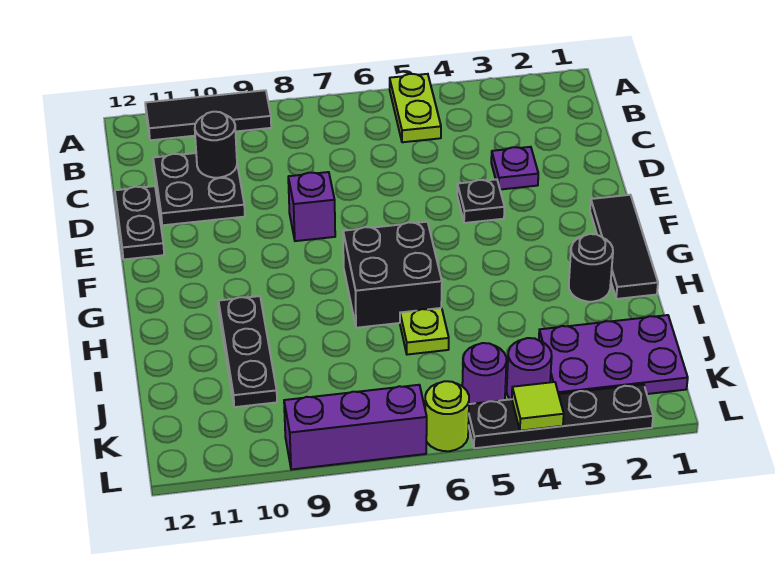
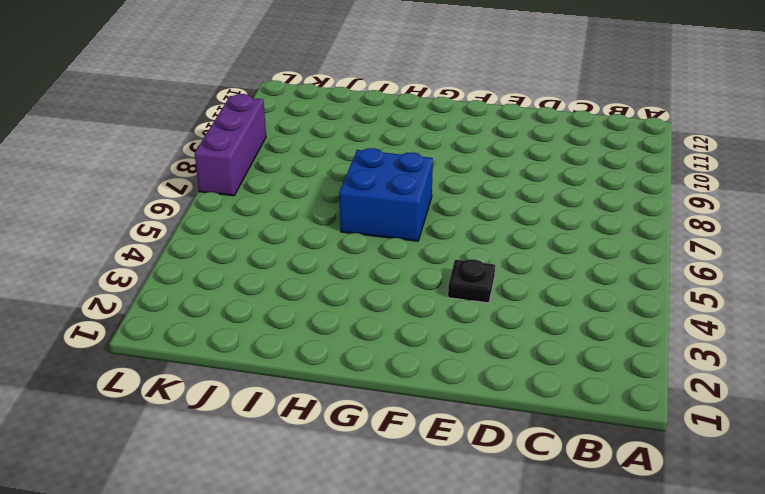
blue brick G6:H7 level 1 -> black brick G6:H7 level 1
none -> lime plate A5:B5 level 1
none -> black tile A9:A11 level 1
none -> black plate C10:D11 level 1

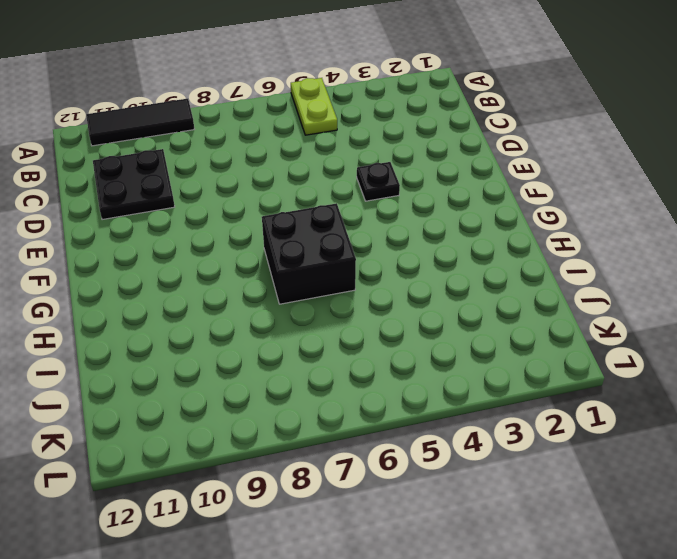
none -> purple plate D3 level 1
none -> black plate D12:E12 level 1
none -> purple brick E8 level 1

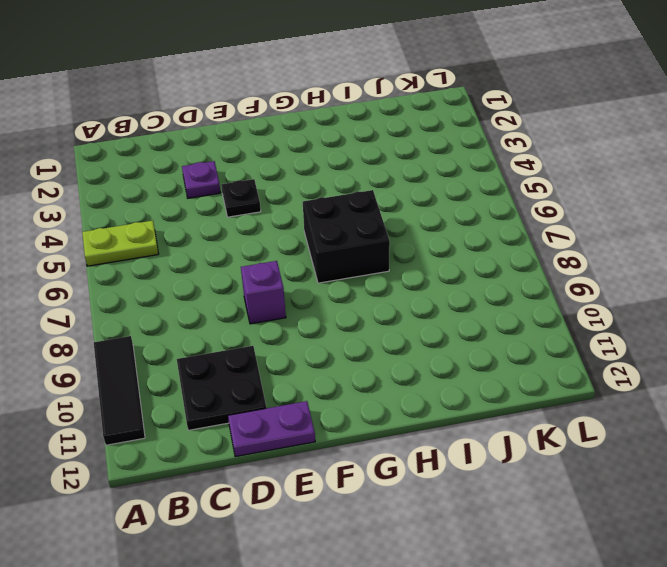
purple plate D12:E12 level 1 -> black plate D12:E12 level 1
none -> black tile F1:H1 level 1
none -> black round brick H2 level 1
none -> black plate H10:J10 level 1

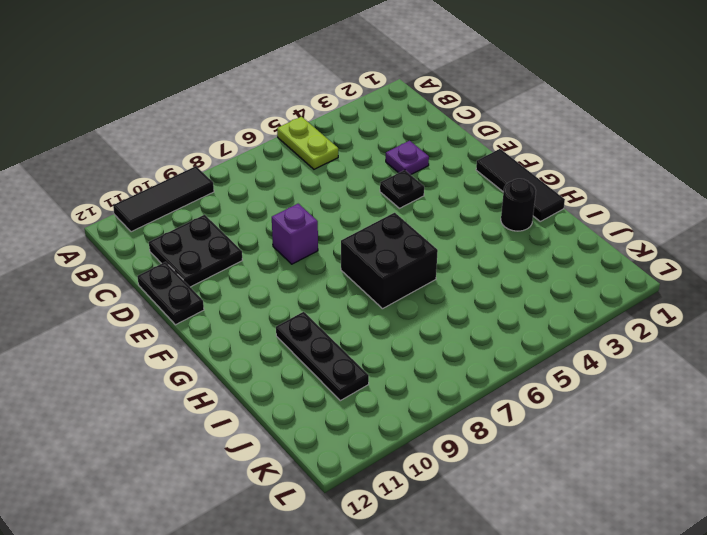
none -> lime plate I6 level 1
none -> purple plate J1:K3 level 1
none -> purple round brick K4 level 1

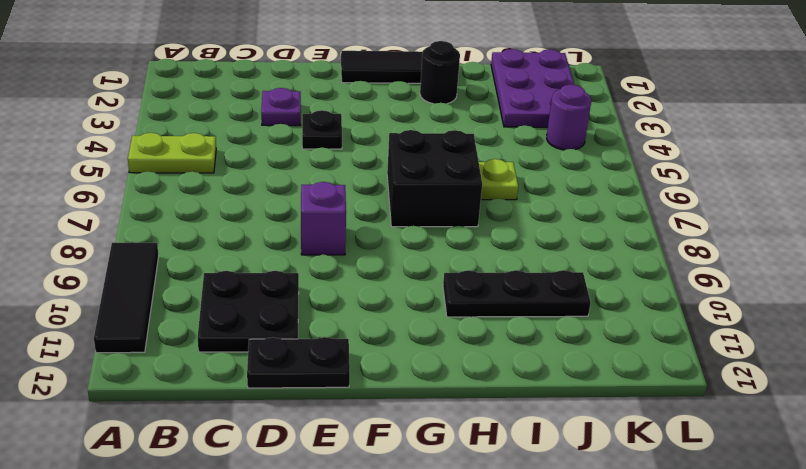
none -> purple round brick K5 level 1
none -> black plate L2:L5 level 1
none -> lime round brick L6 level 1

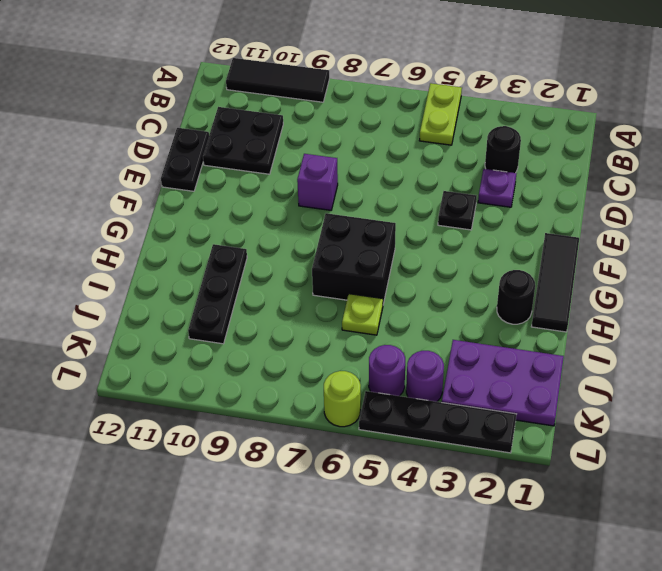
black round brick C3 level 1 -> black round brick C10 level 2
none -> purple brick L7:L9 level 1
none -> lime tile L4 level 2

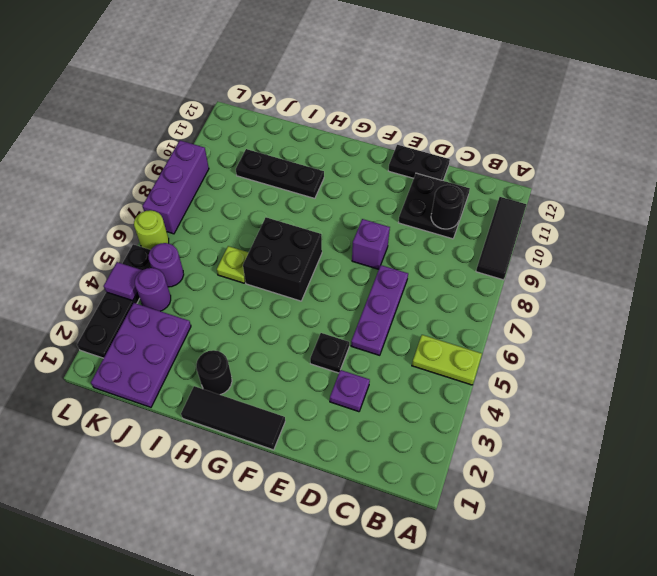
purple plate D5:D7 level 1 -> none
purple tile L4 level 2 -> lime tile L4 level 2

